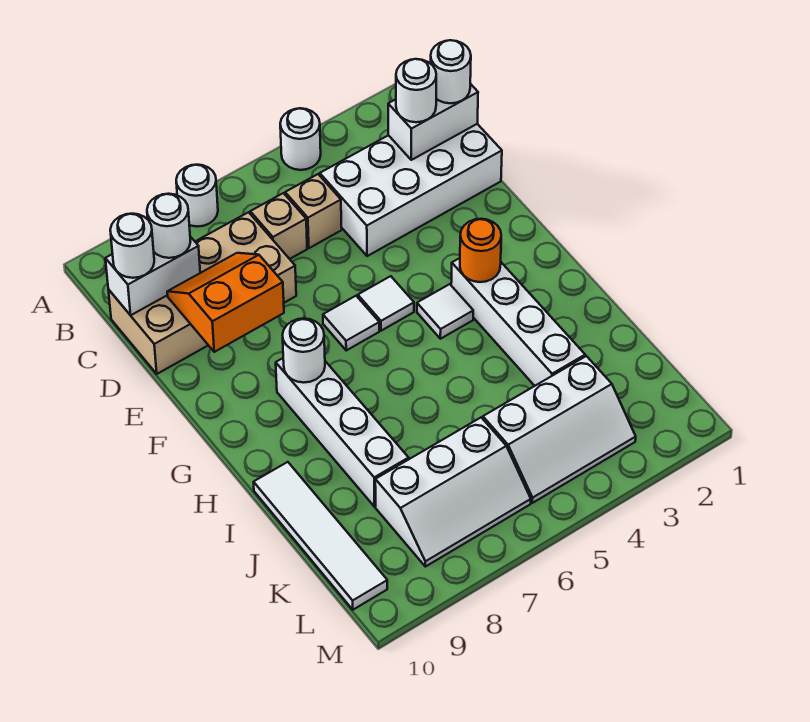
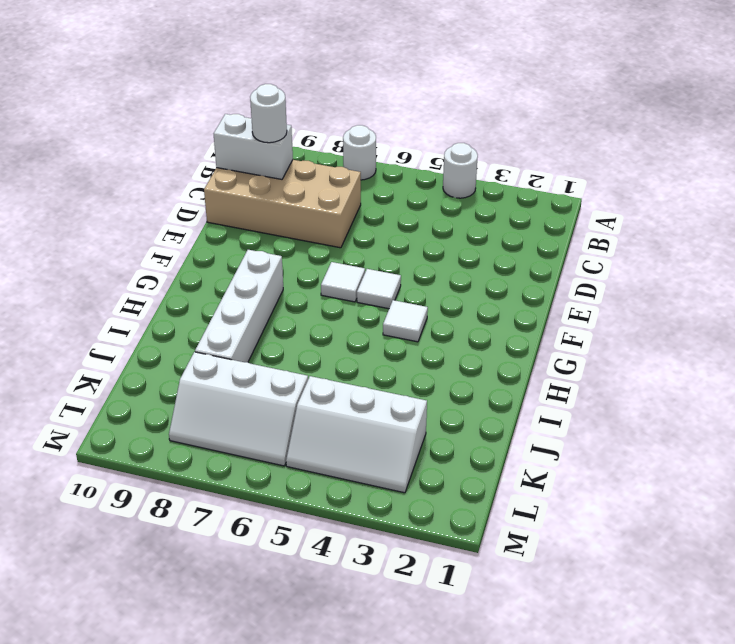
none -> white brick C1:D4 level 1
none -> tan brick C5 level 1
none -> tan brick C6 level 1

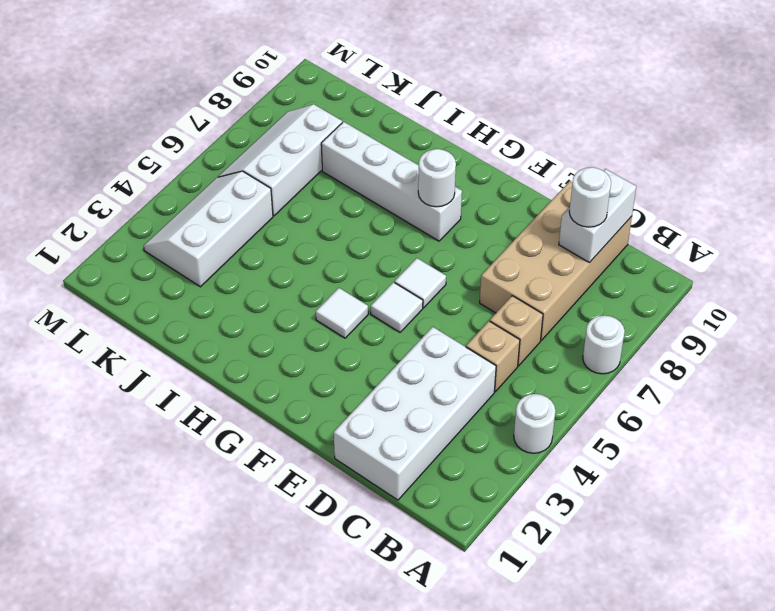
none -> white brick G3:J3 level 1
none -> white tile I10:L10 level 1
none -> white brick C1:C2 level 2

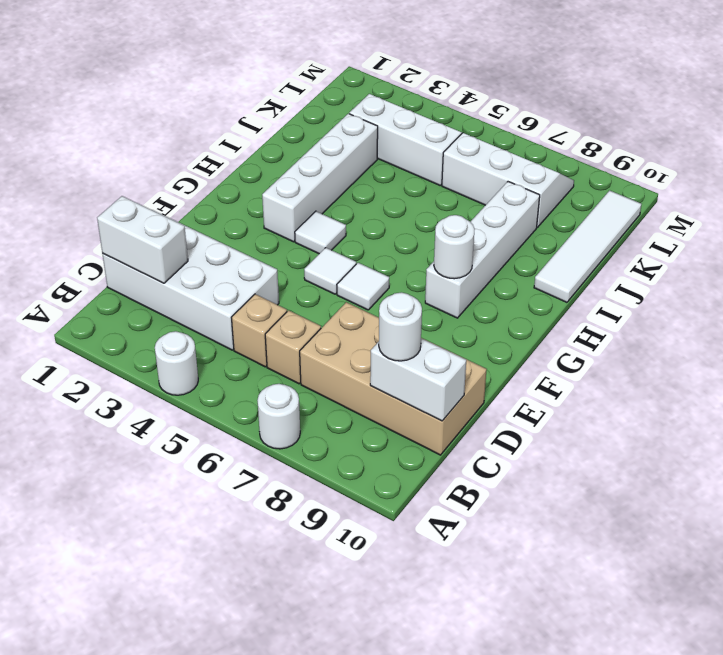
none -> orange slope D8:E9 level 2 top E
none -> orange round brick G3 level 2
none -> white round brick C1 level 3

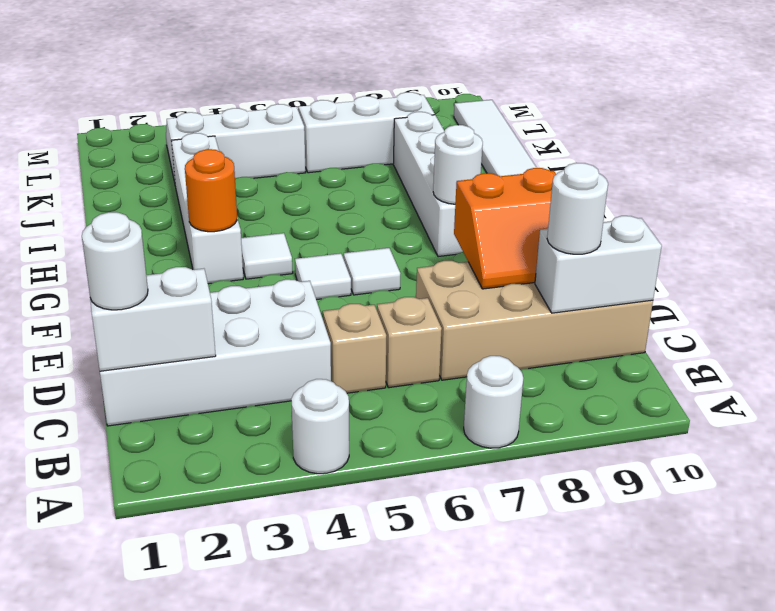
none -> white round brick C2 level 3
none -> white round brick C10 level 3

